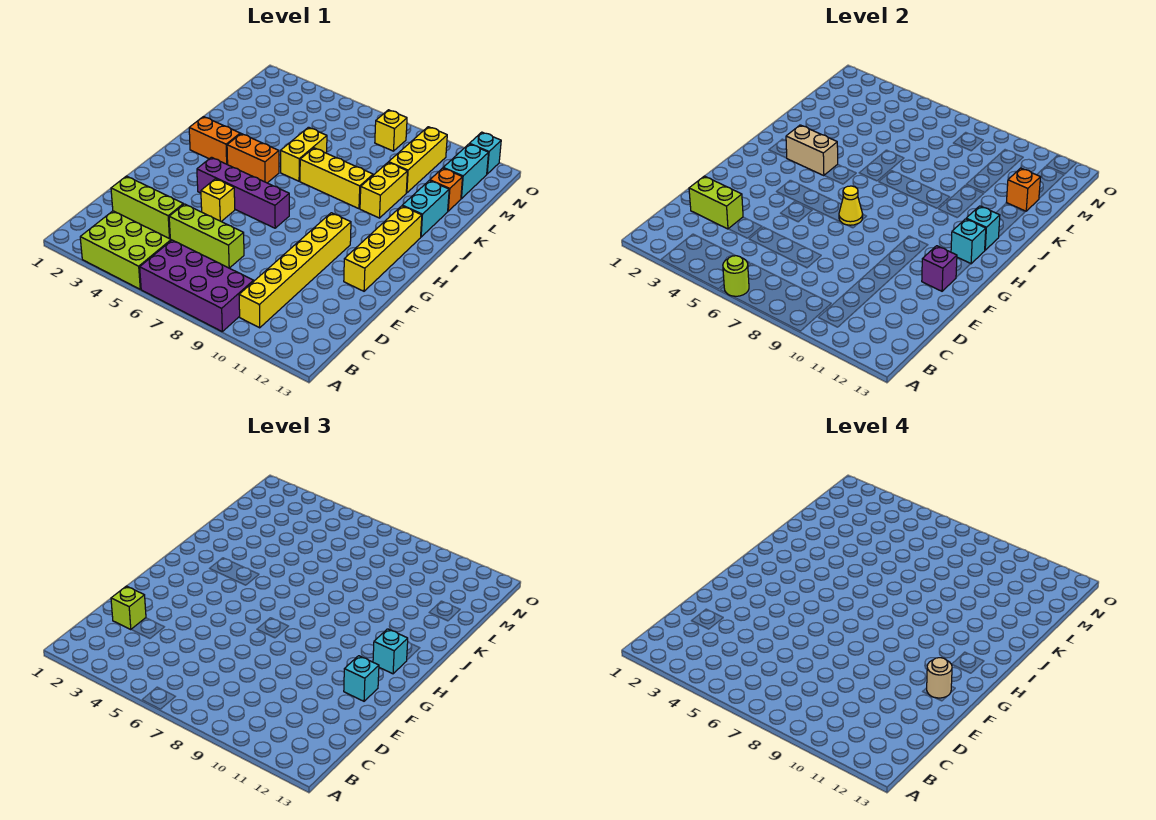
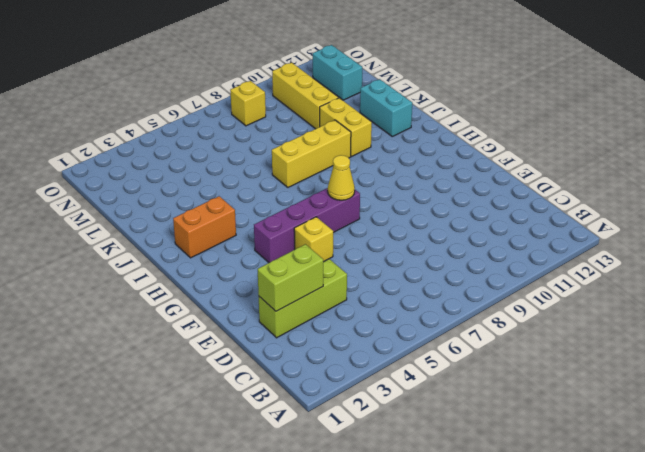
none -> lime brick A3:B5 level 1
none -> purple brick A6:B9 level 1
none -> yellow brick B10:G10 level 1
none -> lime brick D5:D7 level 1

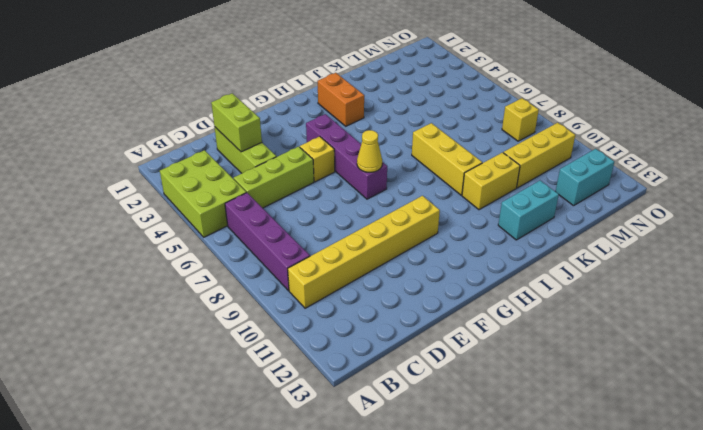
purple brick B6:B9 level 1 -> purple brick A6:B9 level 1
lime brick C5:E5 level 1 -> lime brick D5:D7 level 1
none -> yellow brick F12:I12 level 1
none -> orange brick I4:I5 level 1
none -> yellow brick J6:K6 level 1
none -> orange brick L12 level 1

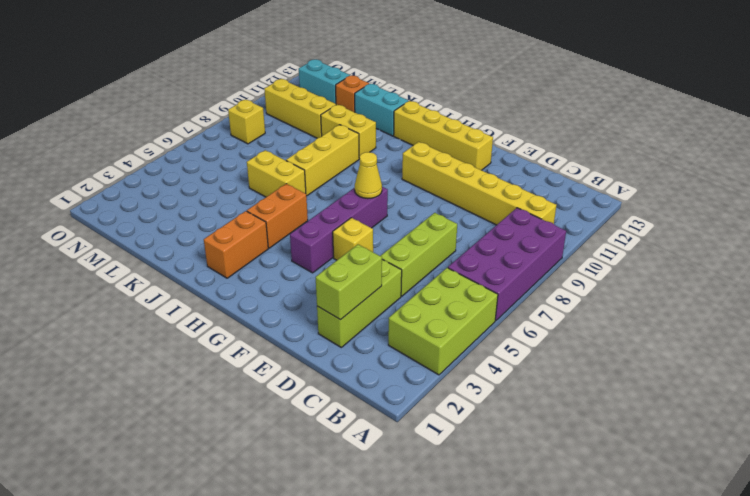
none -> cyan brick O12 level 1
none -> lime round brick A6 level 2
none -> purple brick F12 level 2
none -> cyan brick H12 level 2

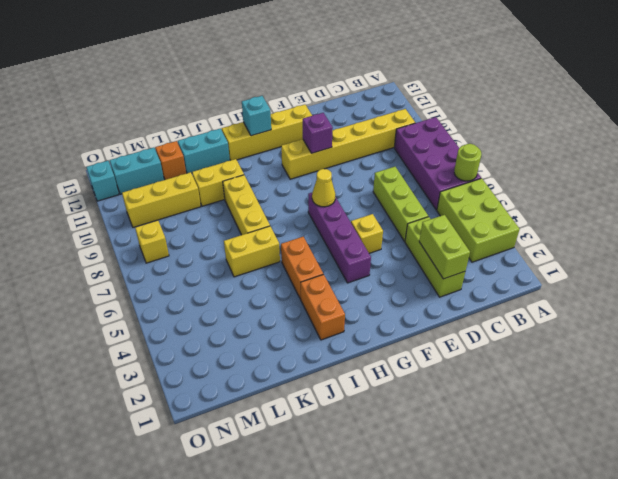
purple brick F10 level 2 -> purple brick F12 level 2
none -> tan brick I3:I4 level 2
none -> cyan brick I12 level 2
none -> orange brick L12 level 2
none -> lime brick D2 level 3

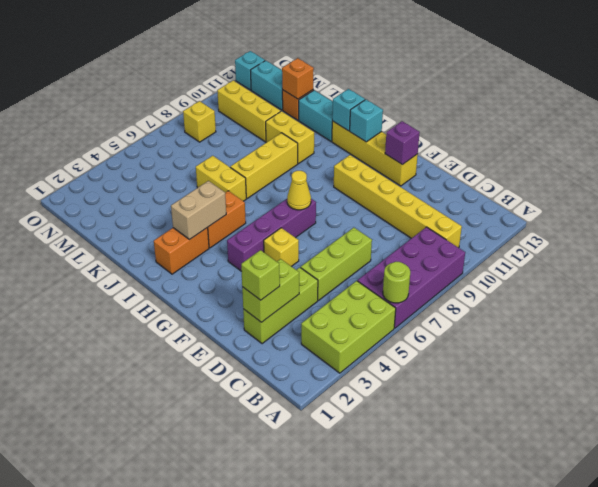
none -> cyan brick F12 level 3
none -> cyan brick H12 level 3
none -> tan round brick F12 level 4

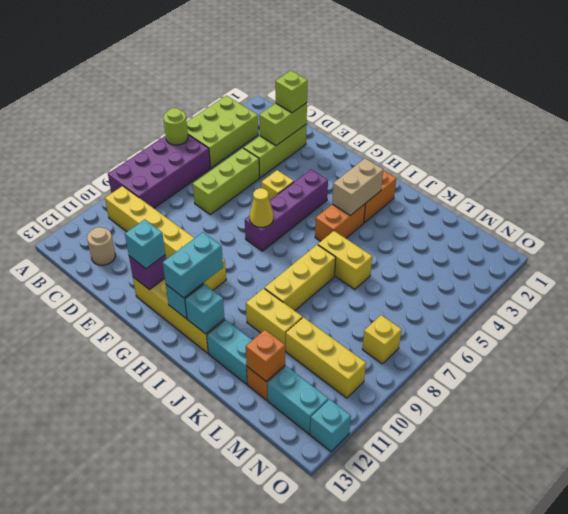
tan round brick C12 level 1 -> tan round brick F12 level 4
cyan brick H11:H12 level 3 -> cyan brick H12 level 3

